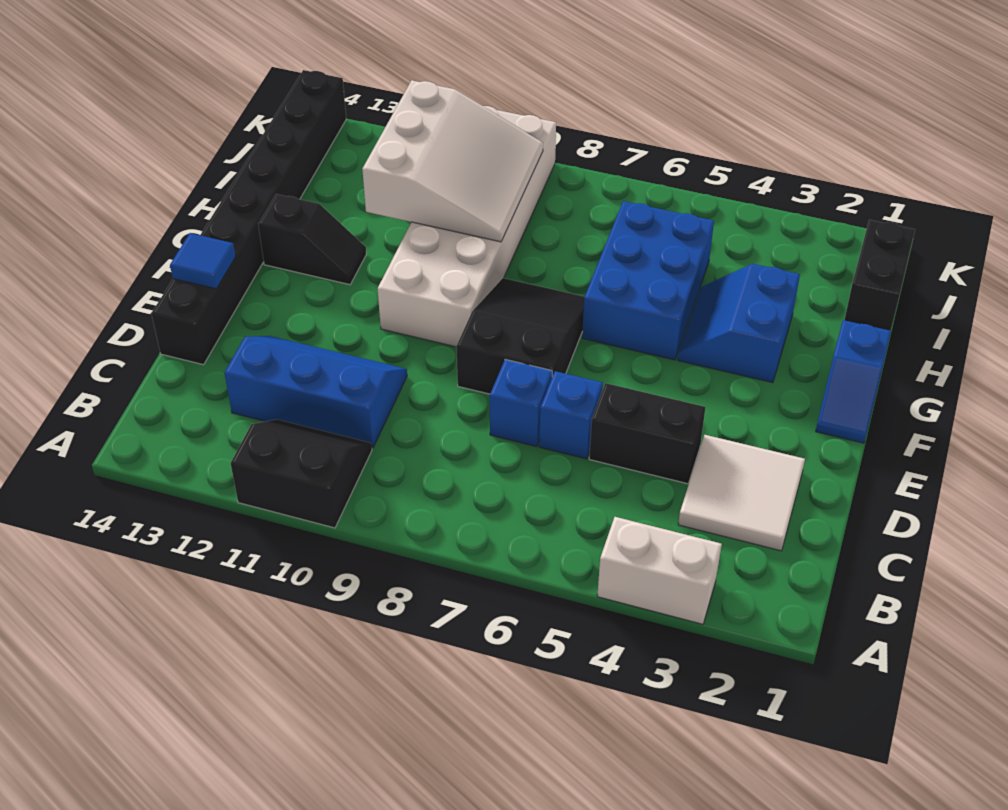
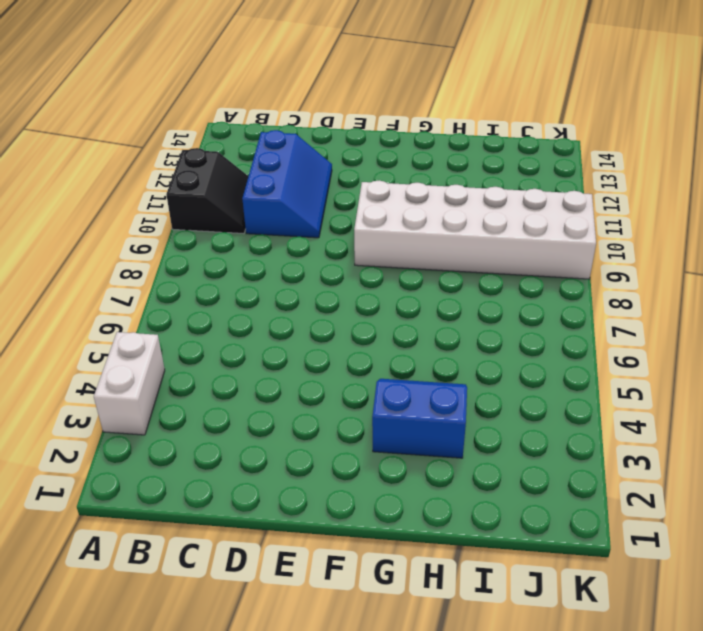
none -> white tile C2:D3 level 1
none -> black brick D4:D5 level 1
none -> blue brick D6 level 1

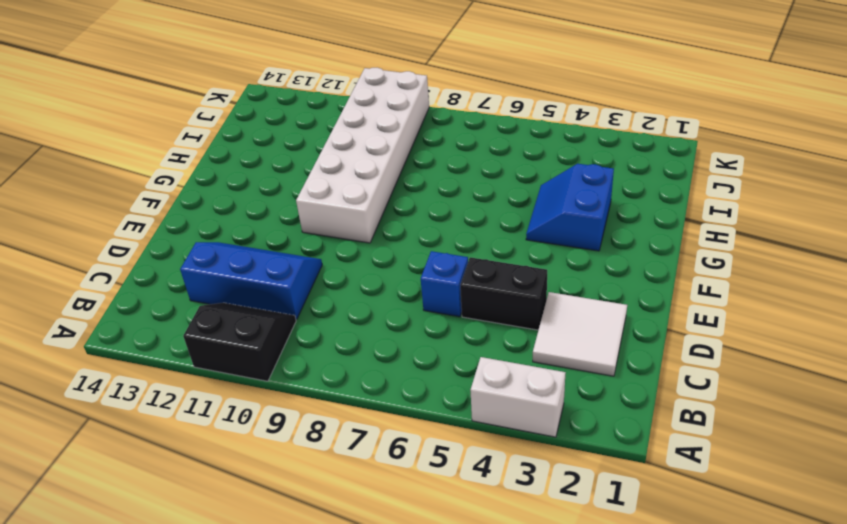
none -> blue brick D7 level 1
none -> black brick D14:K14 level 1
none -> black slope E7:G8 level 1 top E

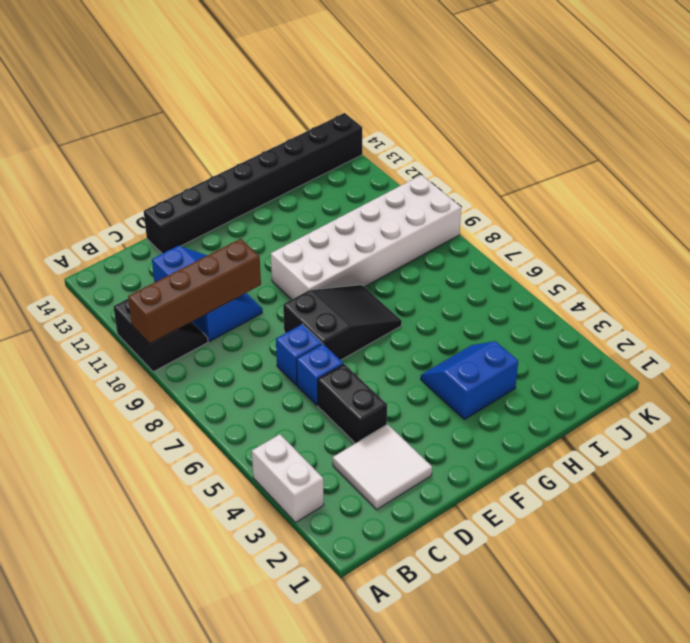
brown brick A10:D10 level 2 -> none
none -> blue slope F1:G1 level 1 top G
none -> blue brick G5:I6 level 1
none -> black slope G12:G13 level 1 top 13

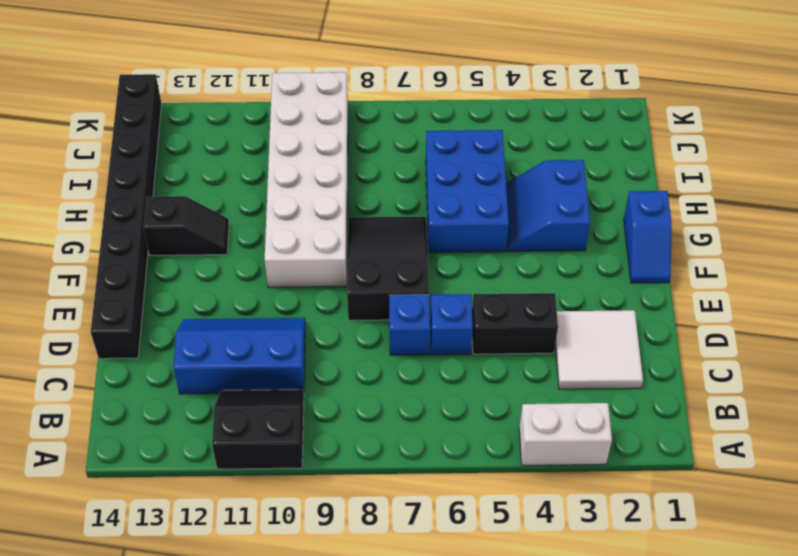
none -> black brick I1:J1 level 1
none -> blue tile E14 level 2
none -> white slope H9:J11 level 2 top 11

